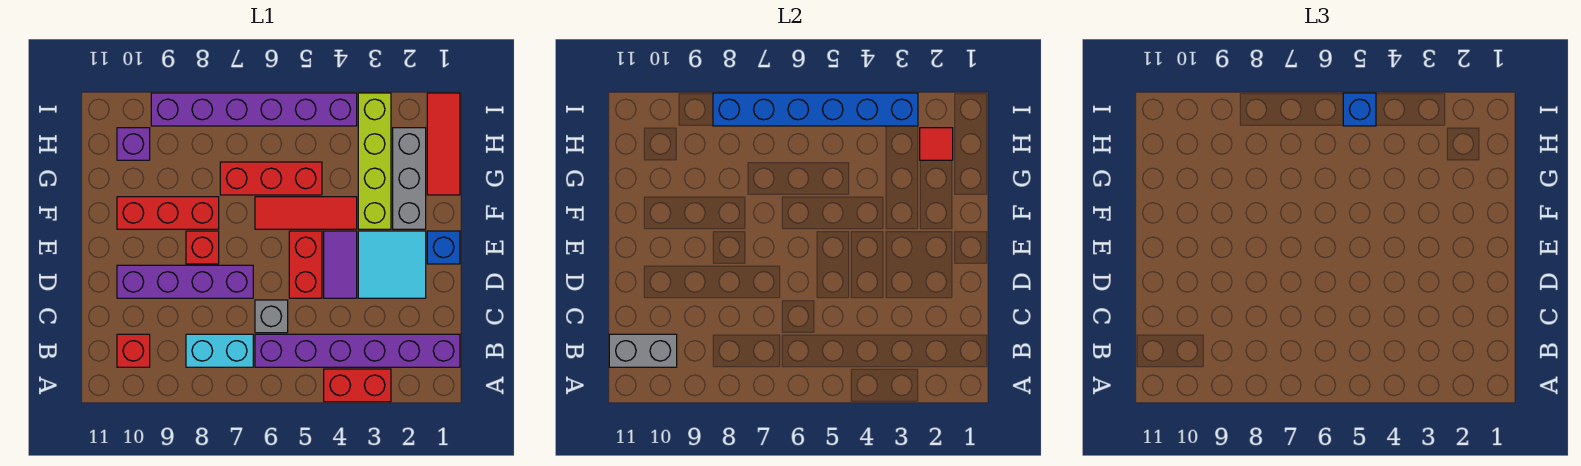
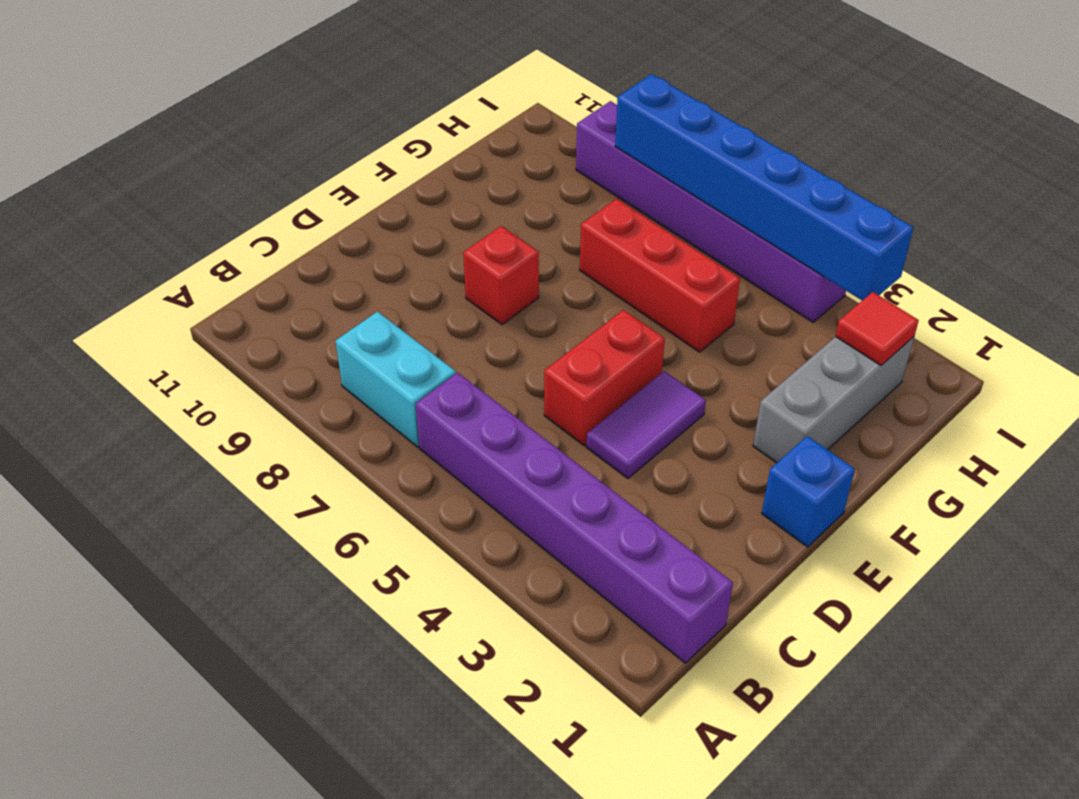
none -> red brick A3:A4 level 1
none -> red brick B10 level 1
none -> grey brick C6 level 1

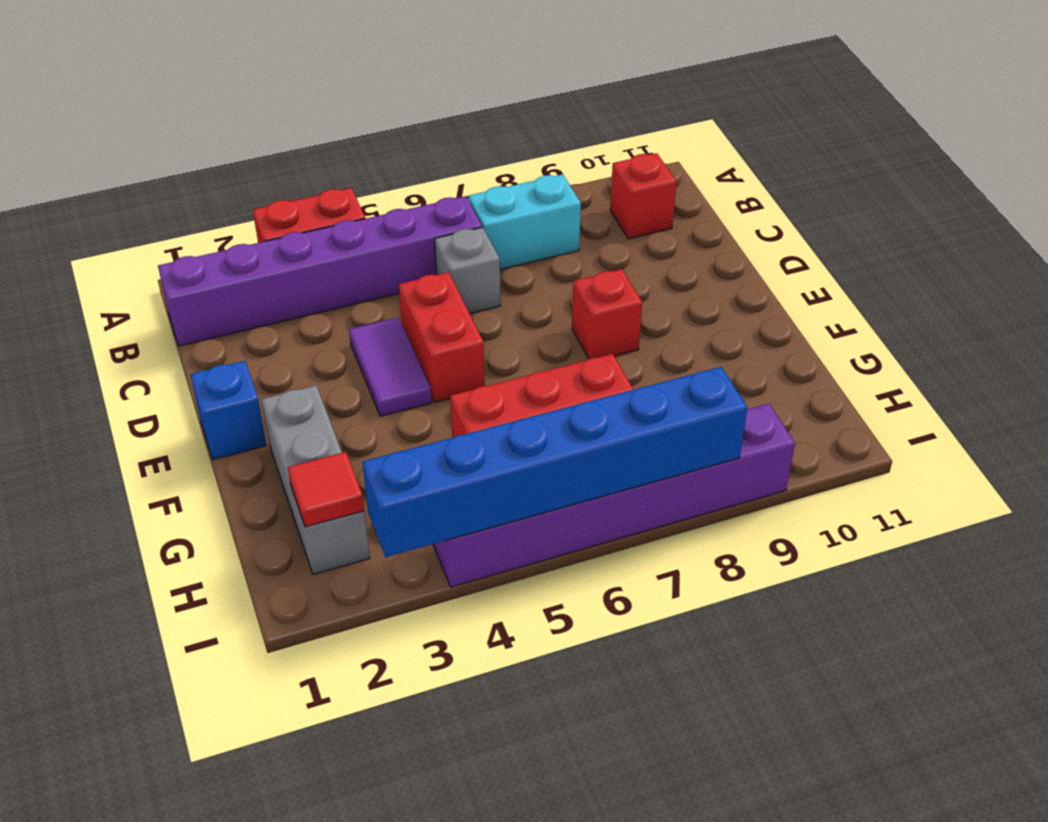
none -> cyan tile D2:E3 level 1
none -> purple brick D7:D10 level 1
none -> lime brick F3:I3 level 1

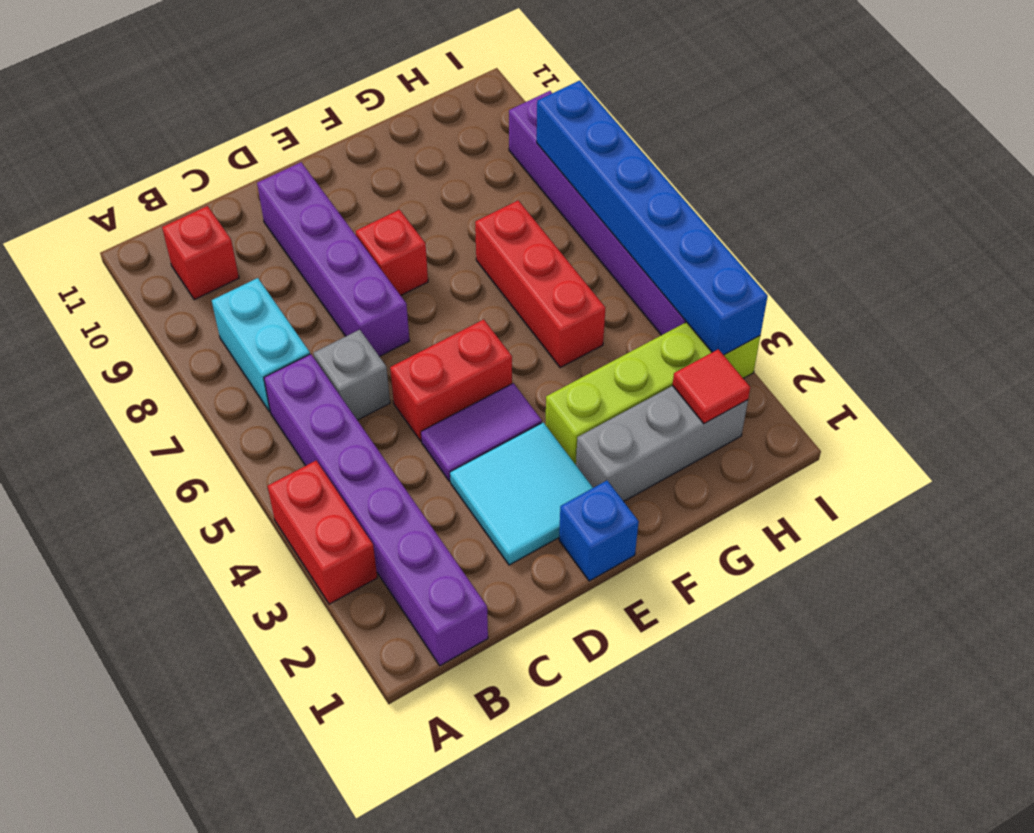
none -> red tile F4:F6 level 1
none -> red brick F8:F10 level 1
none -> red tile G1:I1 level 1

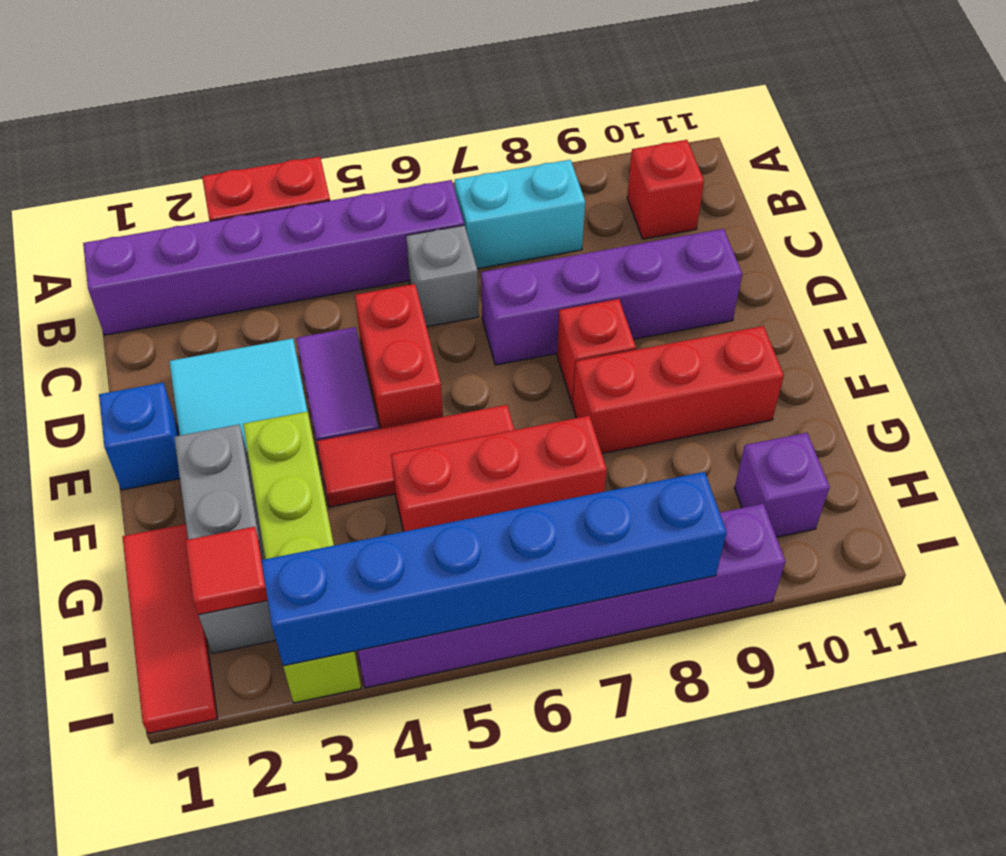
none -> grey brick B10:B11 level 2
none -> blue brick I5 level 3

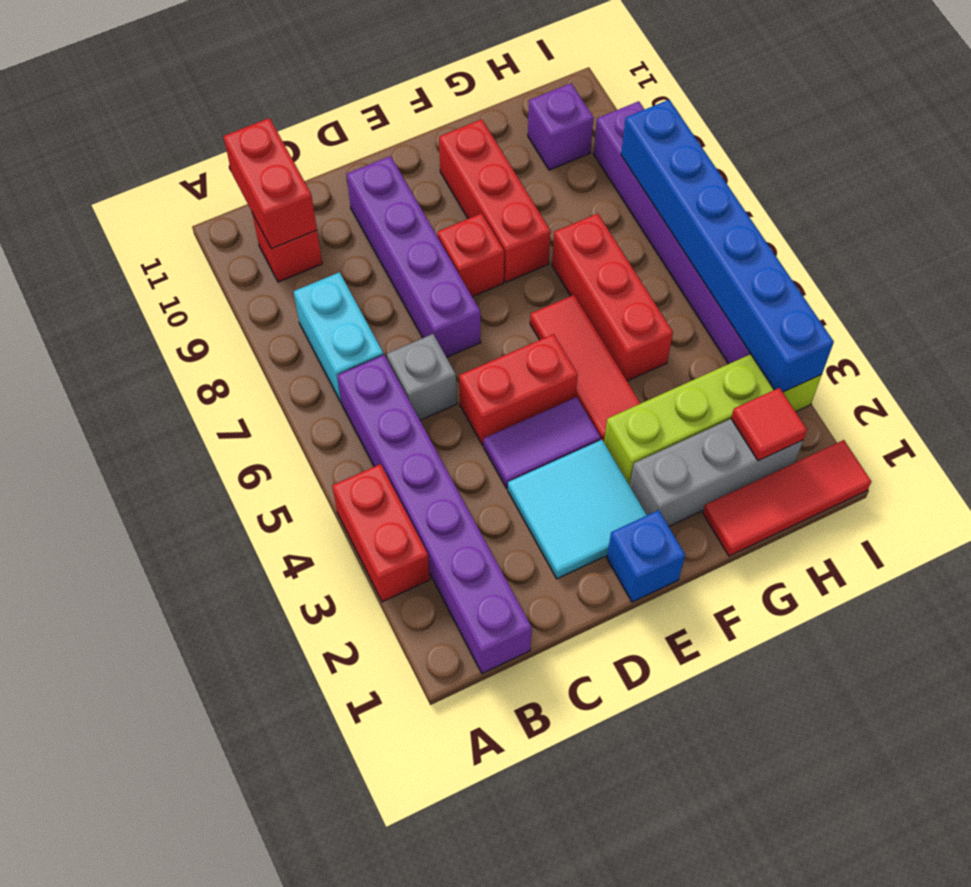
red brick B10:B11 level 2 -> grey brick B10:B11 level 2
none -> blue brick I5 level 3

